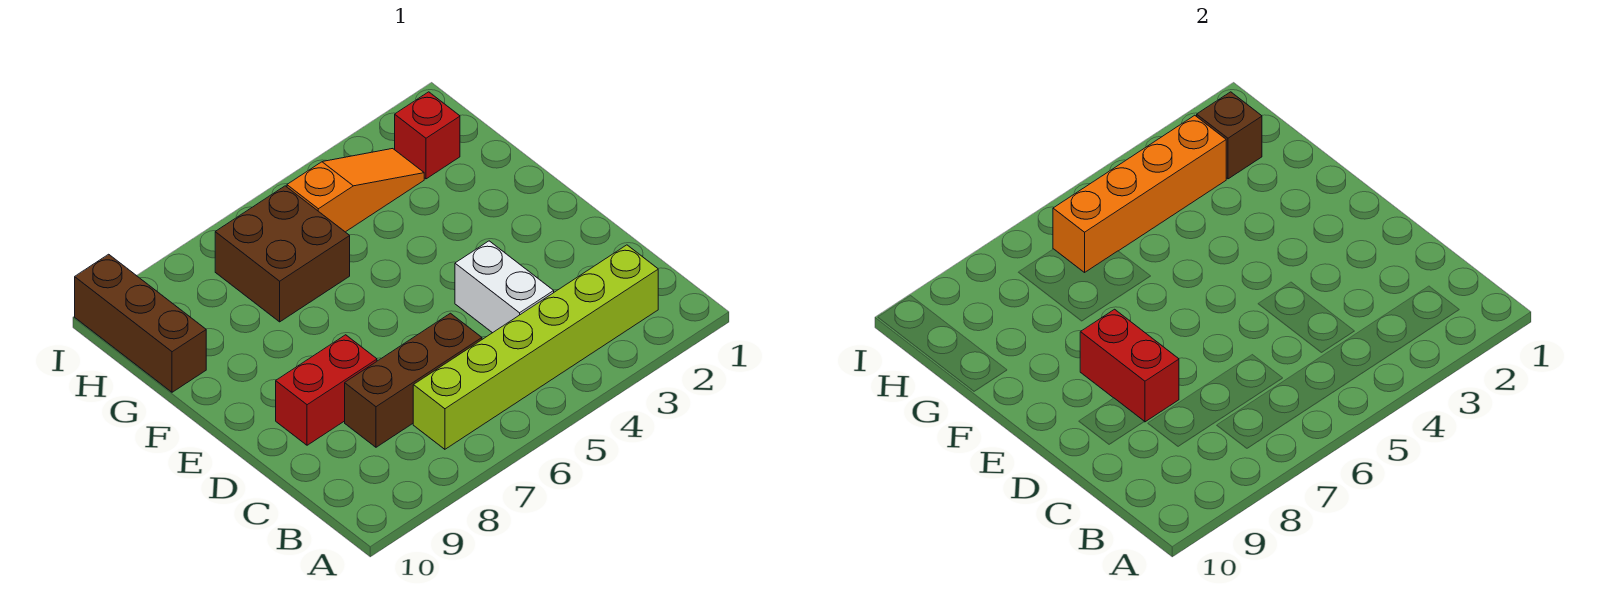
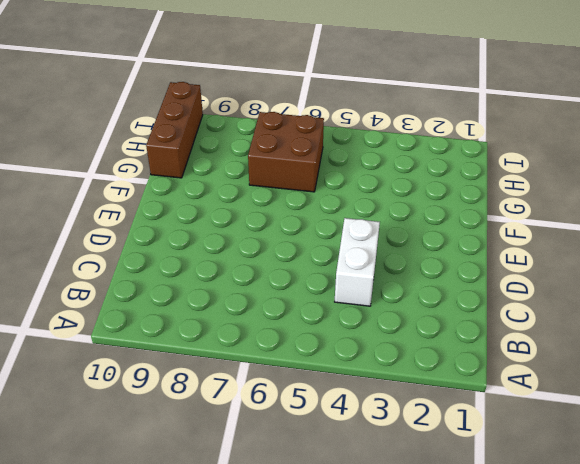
none -> lime brick B2:B7 level 1
none -> brown brick C6:C8 level 1

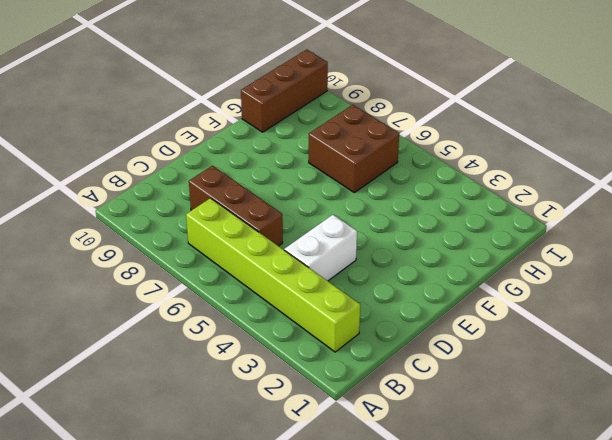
none -> red brick D8:D9 level 1
none -> red brick H2 level 1

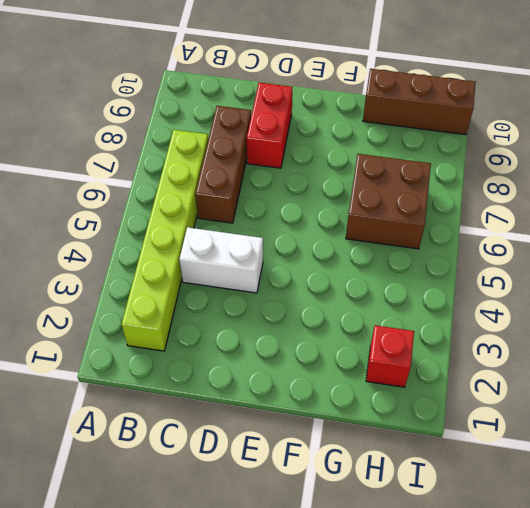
none -> orange slope H3:H5 level 1 top 5
none -> red brick D8:E8 level 2

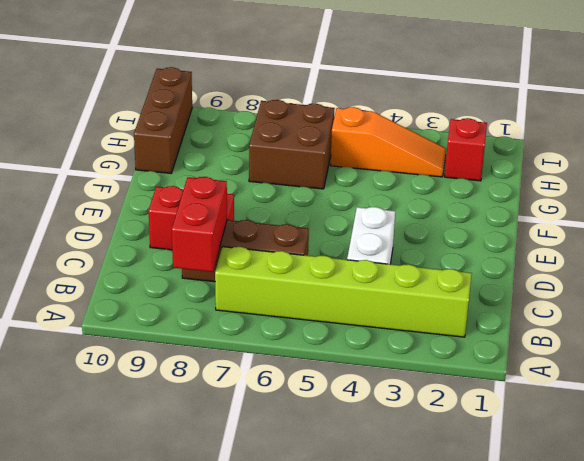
red brick B8:C8 level 2 -> red brick D8:E8 level 2
none -> brown brick H2 level 2
none -> orange brick H3:H6 level 2

